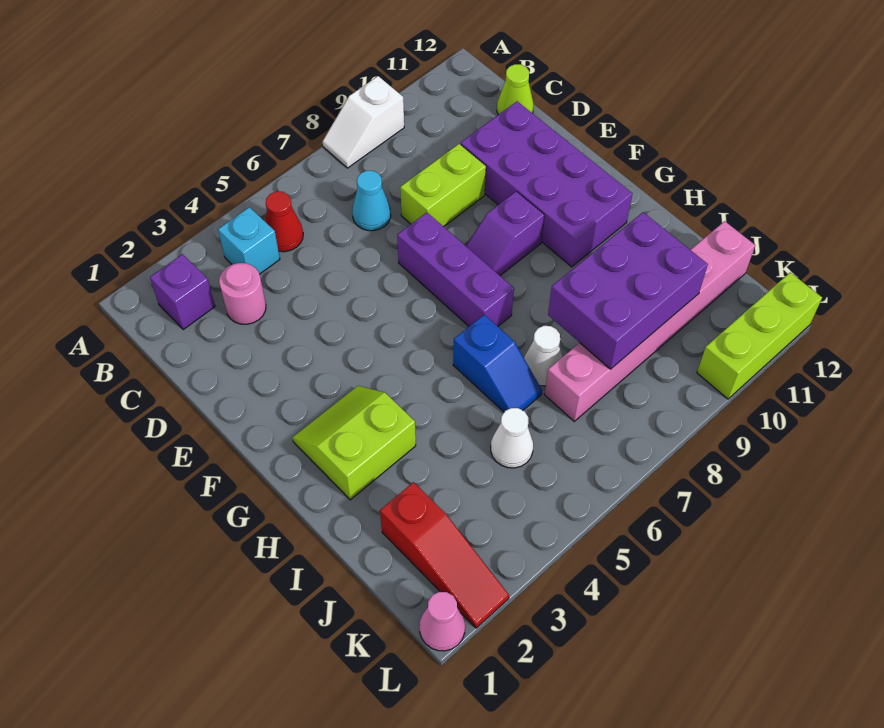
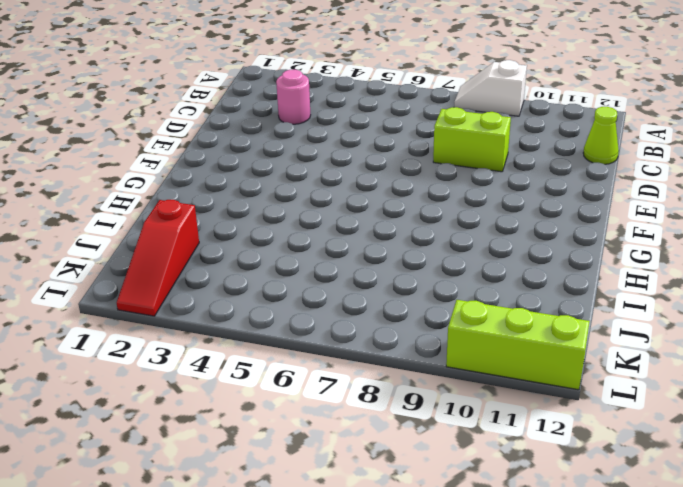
none -> purple brick B2 level 1
none -> cyan brick B4 level 1
none -> red cone B5 level 1

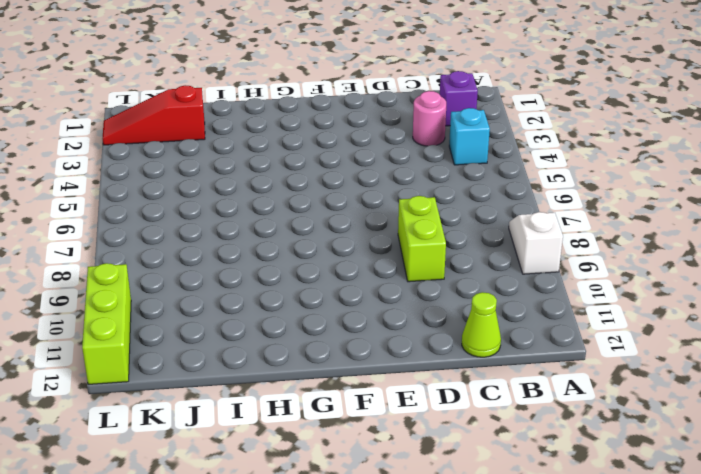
none -> red cone B5 level 1
none -> cyan cone C7 level 1
none -> purple brick D10:G11 level 1

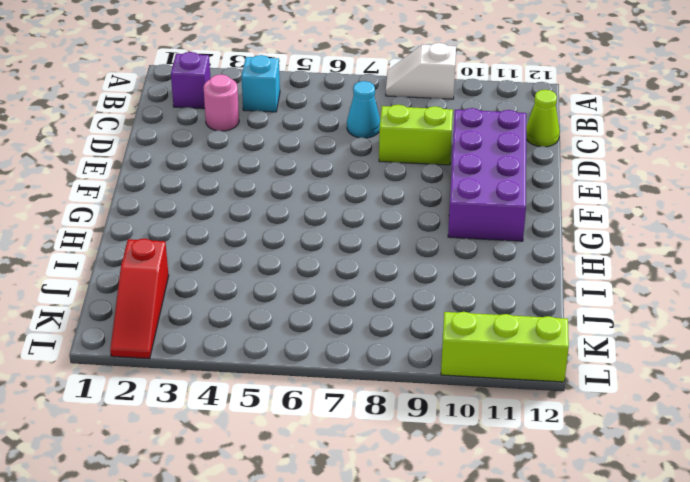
none -> red cone B5 level 1
none -> purple brick E7:G7 level 1
none -> purple slope F8:F9 level 1 top 9

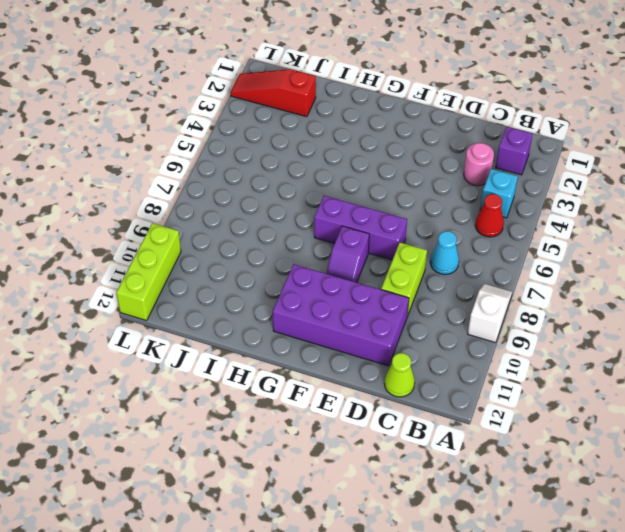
purple slope F8:F9 level 1 top 8 -> purple slope F8:F9 level 1 top 9
none -> lime slope G2:H3 level 1 top H
none -> blue slope H6:I6 level 1 top H
none -> white cone I7 level 1

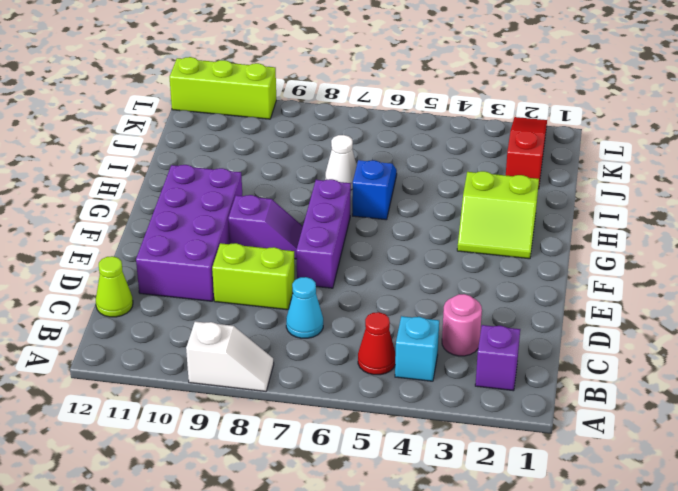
none -> white cone J5 level 1
none -> pink brick J7:J12 level 1
none -> pink cone L1 level 1

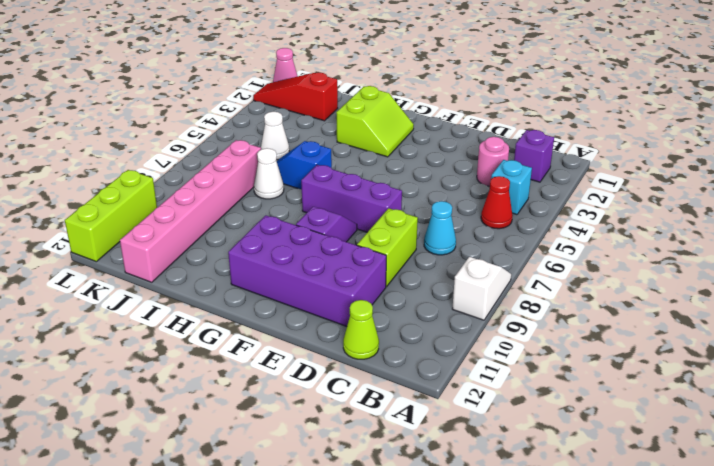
none -> purple brick I8:J10 level 2

